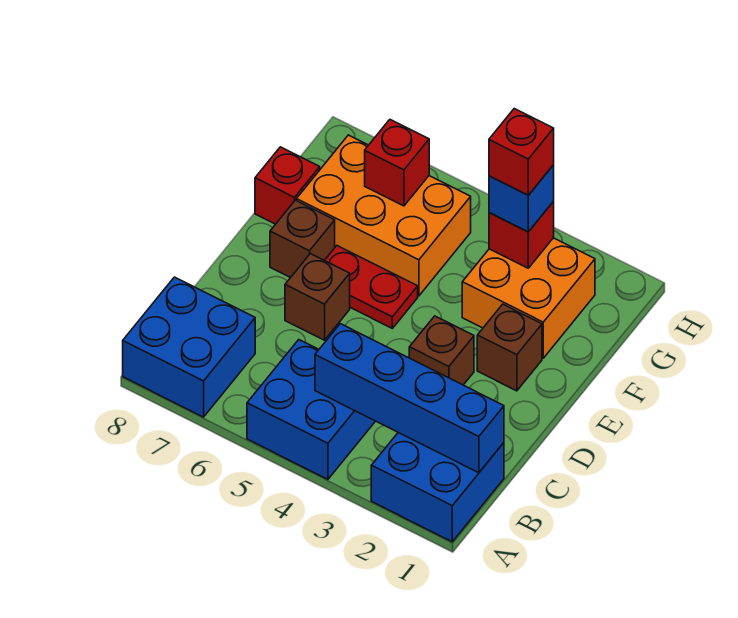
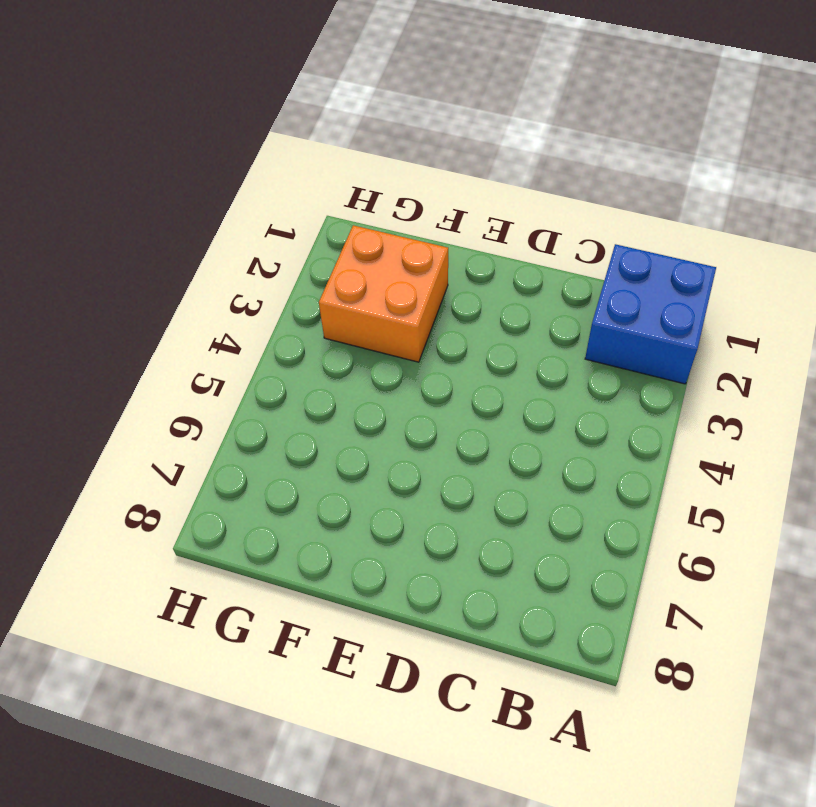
none -> blue brick A4:B5 level 1
none -> blue brick A7:B8 level 1
none -> brown brick D3 level 1

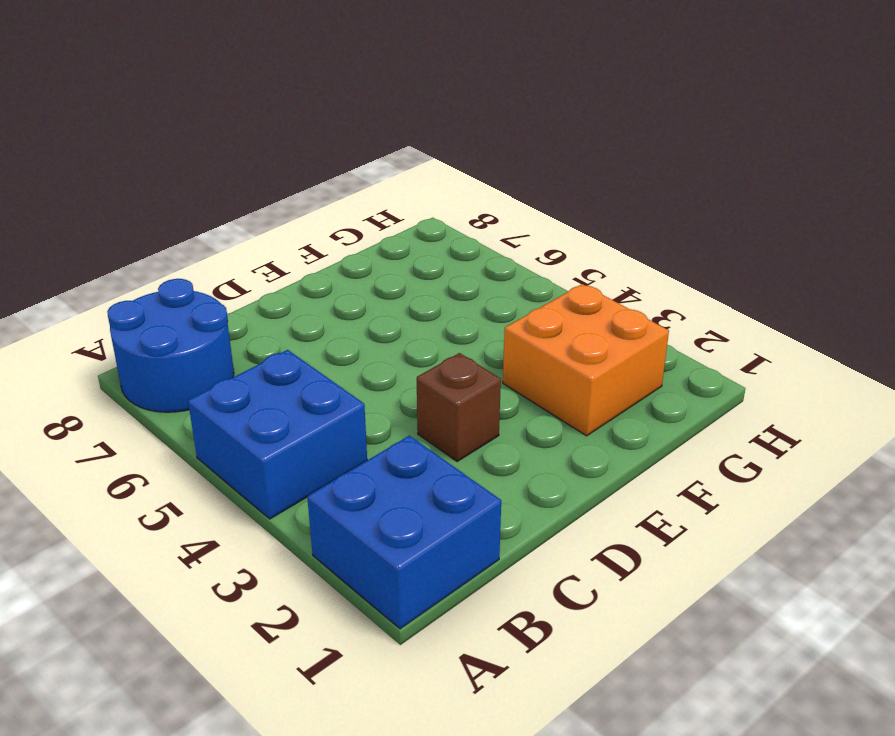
blue round brick A7:B8 level 1 -> blue brick A7:B8 level 1
none -> brown brick D6 level 1
none -> brown brick E2 level 1
none -> red plate E5:E6 level 1

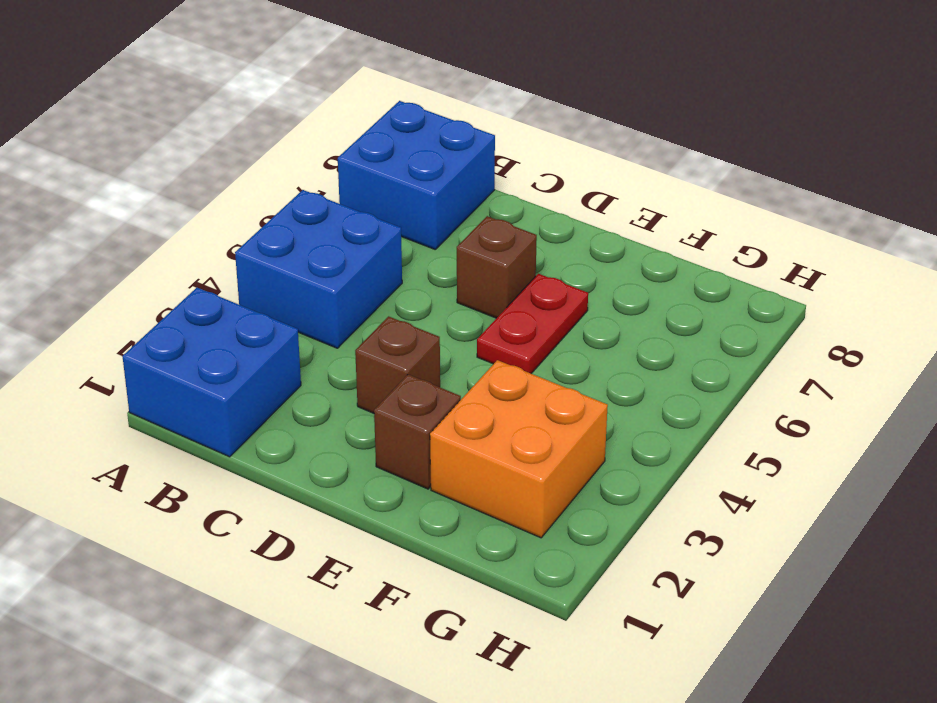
none -> brown brick E7 level 1
none -> orange brick F5:G7 level 1
none -> red brick F8 level 1

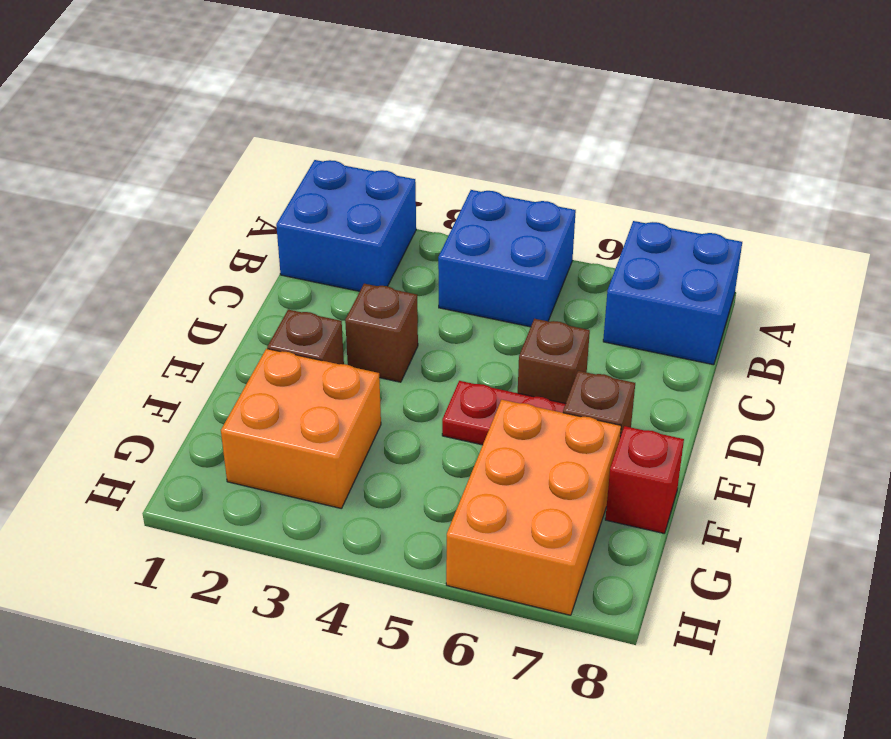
orange brick F6:H7 level 1 -> orange brick F5:G7 level 1
none -> blue brick B1:B4 level 2
none -> red brick G3 level 2
none -> red brick G6 level 2

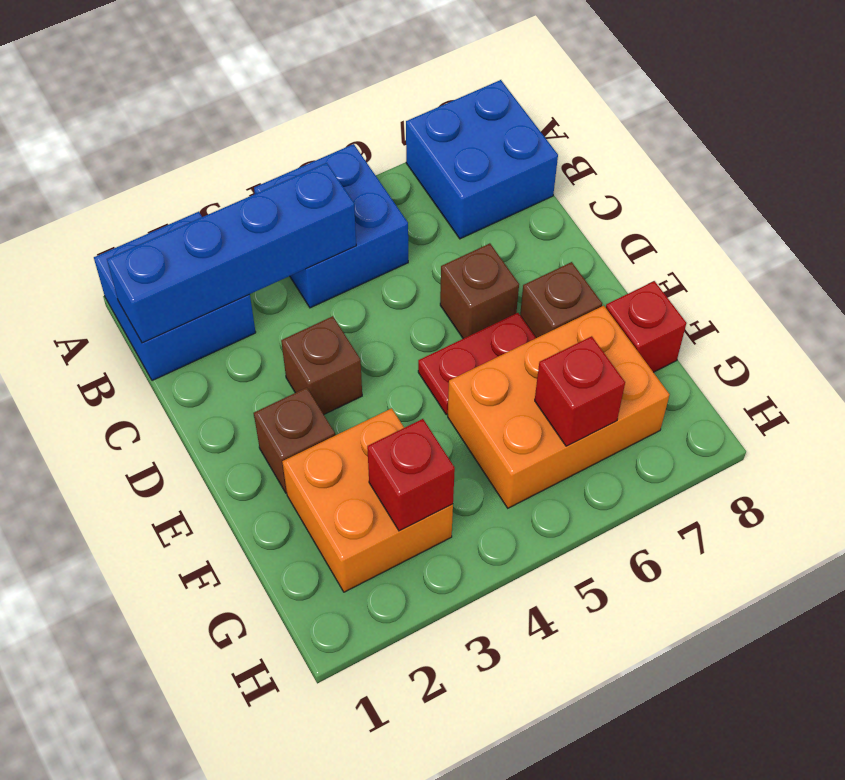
none -> blue brick G3 level 3
none -> red brick G3 level 4

